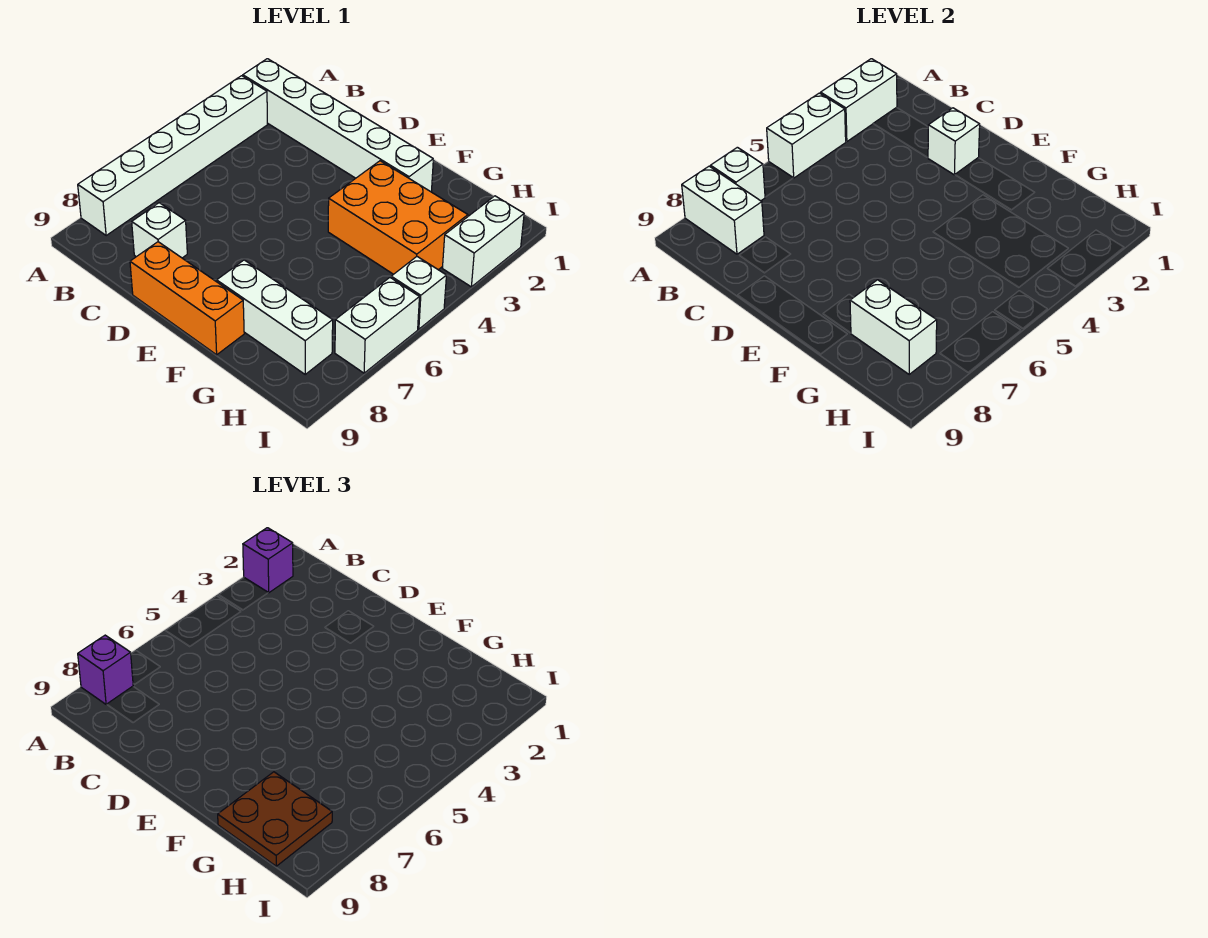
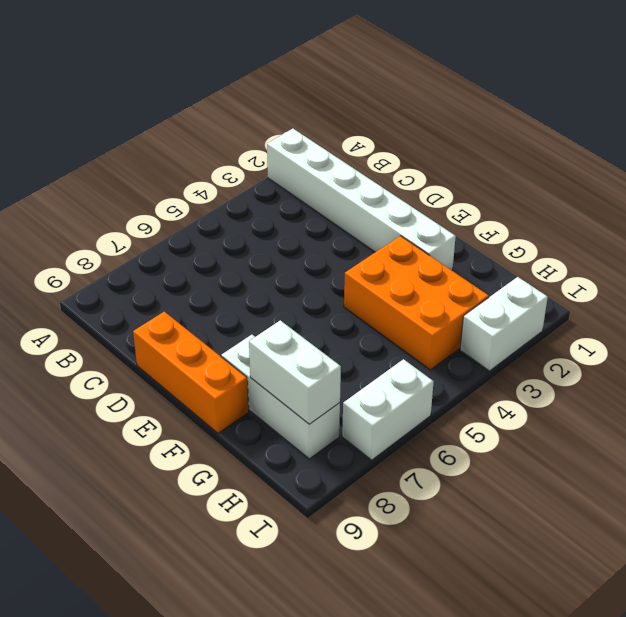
none -> white brick A3:A8 level 1
none -> white brick C8 level 1
none -> white brick I5 level 1

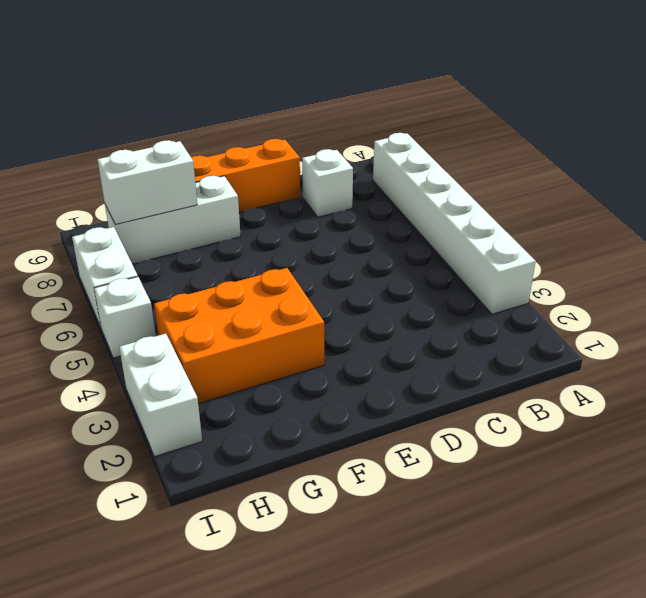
none -> white brick A2:F2 level 1
none -> white brick A2:A3 level 2
none -> white brick A4:A5 level 2

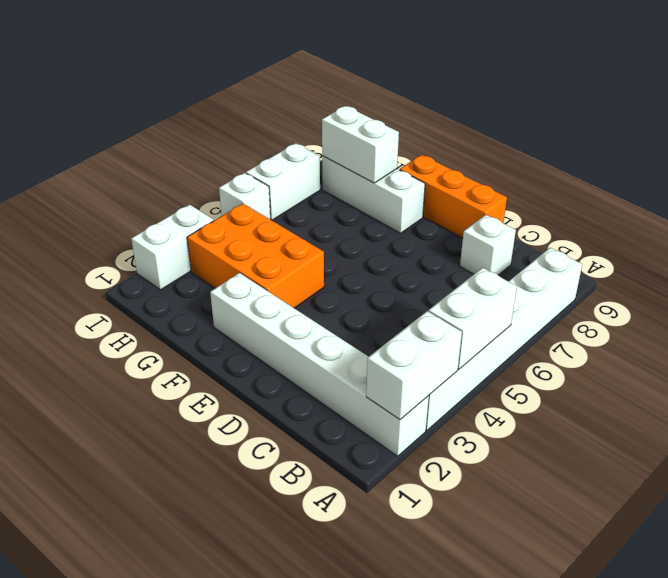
none -> white brick A7 level 2
none -> white brick A8:B8 level 2
none -> white brick D2 level 2

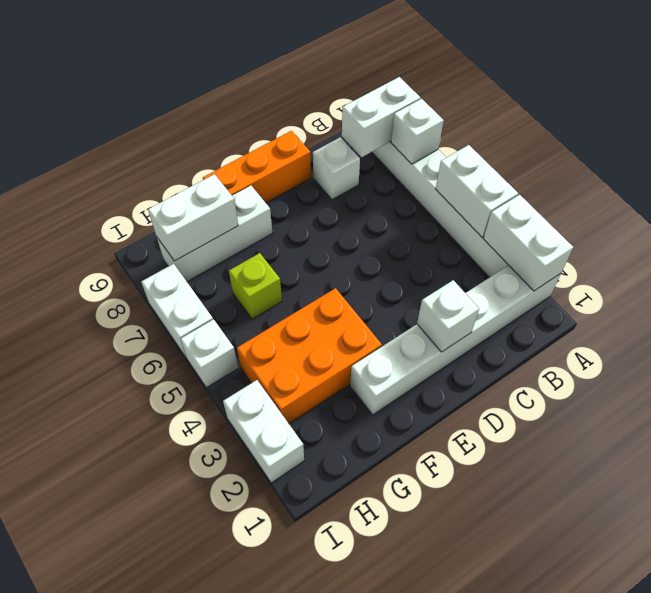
lime brick G6 level 1 -> none
none -> purple brick A2 level 3
none -> purple brick A8 level 3
none -> brown plate G8:H9 level 3

